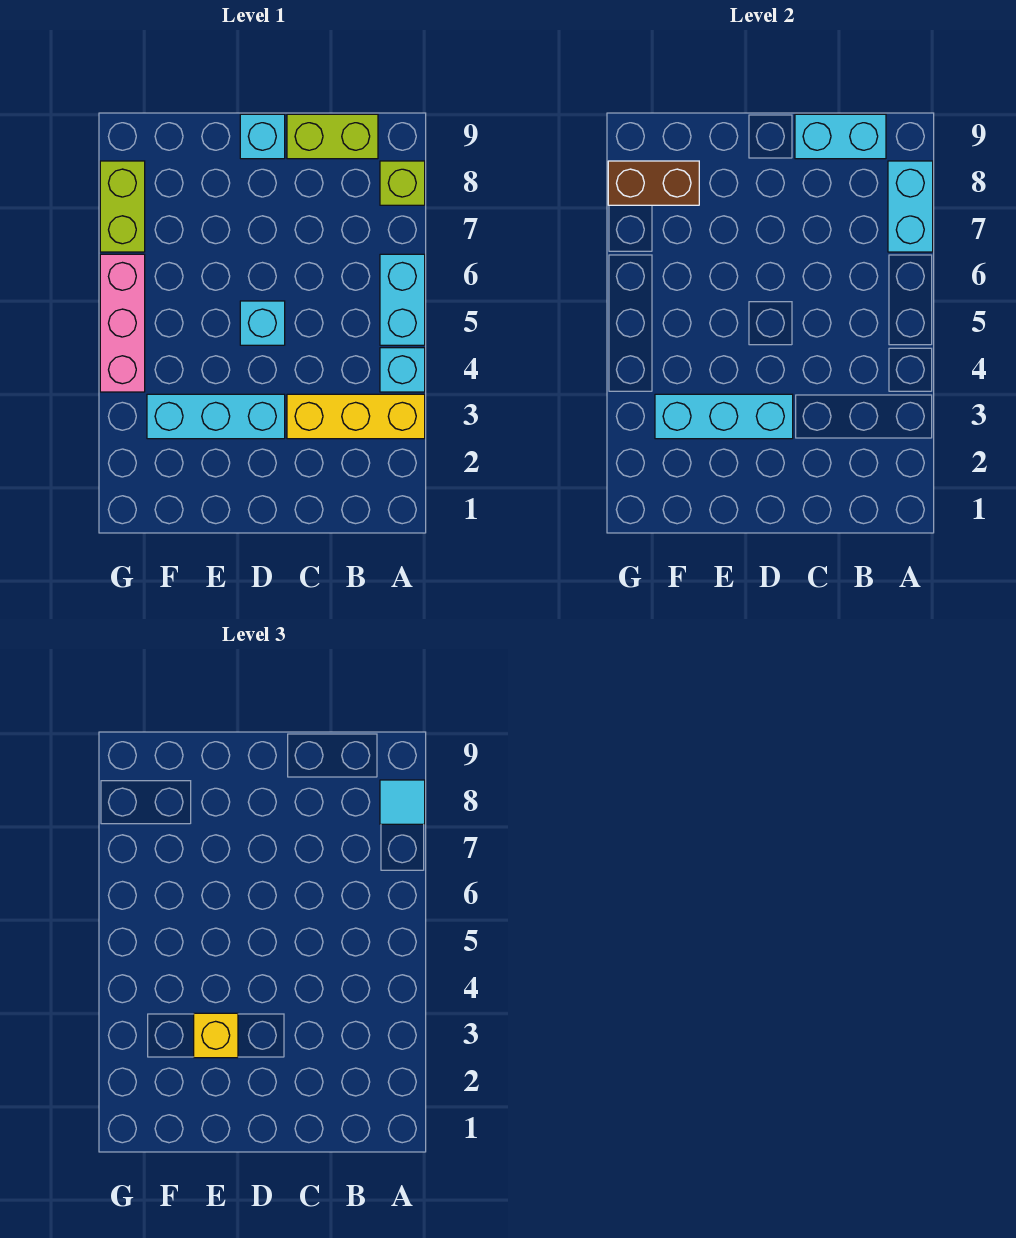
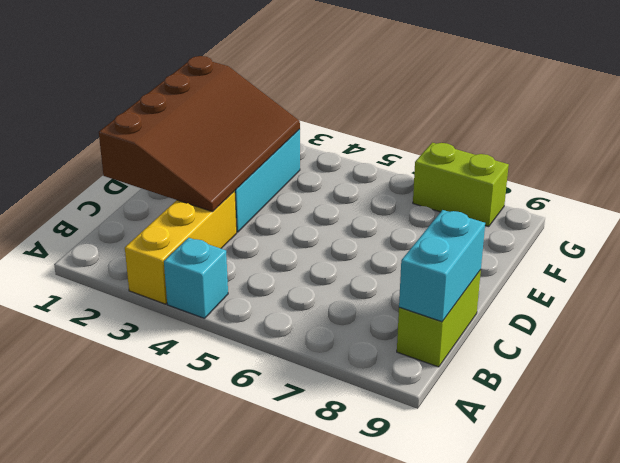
brown slope C1:F3 level 2 top 1 -> cyan brick D3:F3 level 2
none -> cyan brick A5:A6 level 1
none -> lime brick A8 level 1
none -> cyan brick D5 level 1

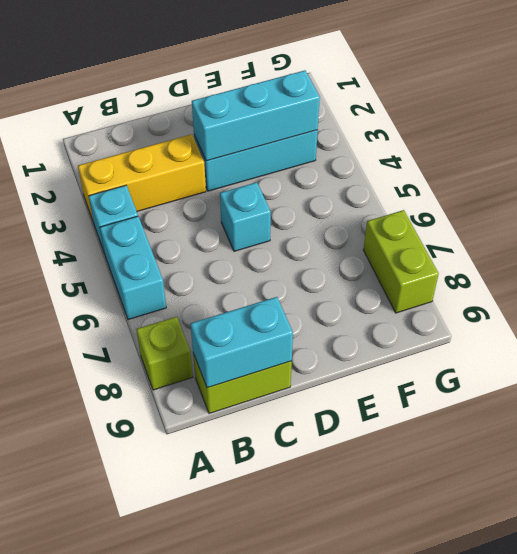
none -> cyan brick D9 level 1
none -> pink brick G4:G6 level 1
none -> cyan brick A7:A8 level 2

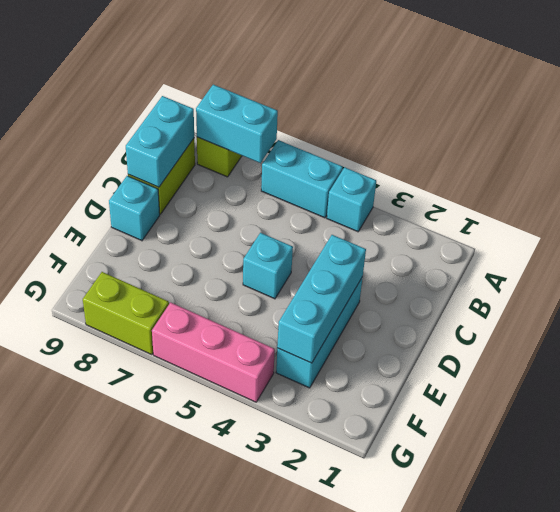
none -> yellow brick A3:C3 level 1
none -> brown brick F8:G8 level 2
none -> cyan tile A8 level 3

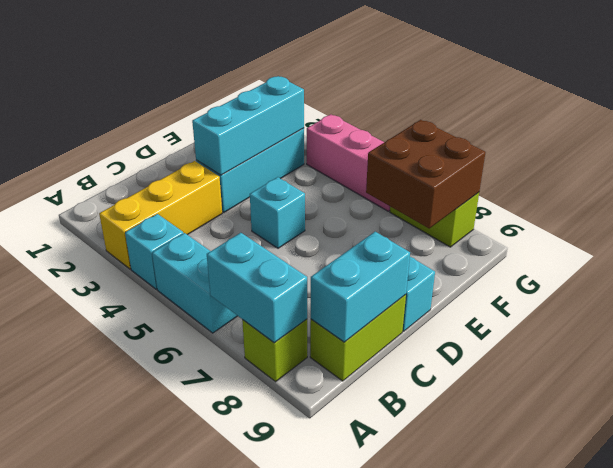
brown brick F7:G8 level 2 -> brown brick F8:G8 level 2
none -> cyan tile A8 level 3
none -> yellow brick E3 level 3

